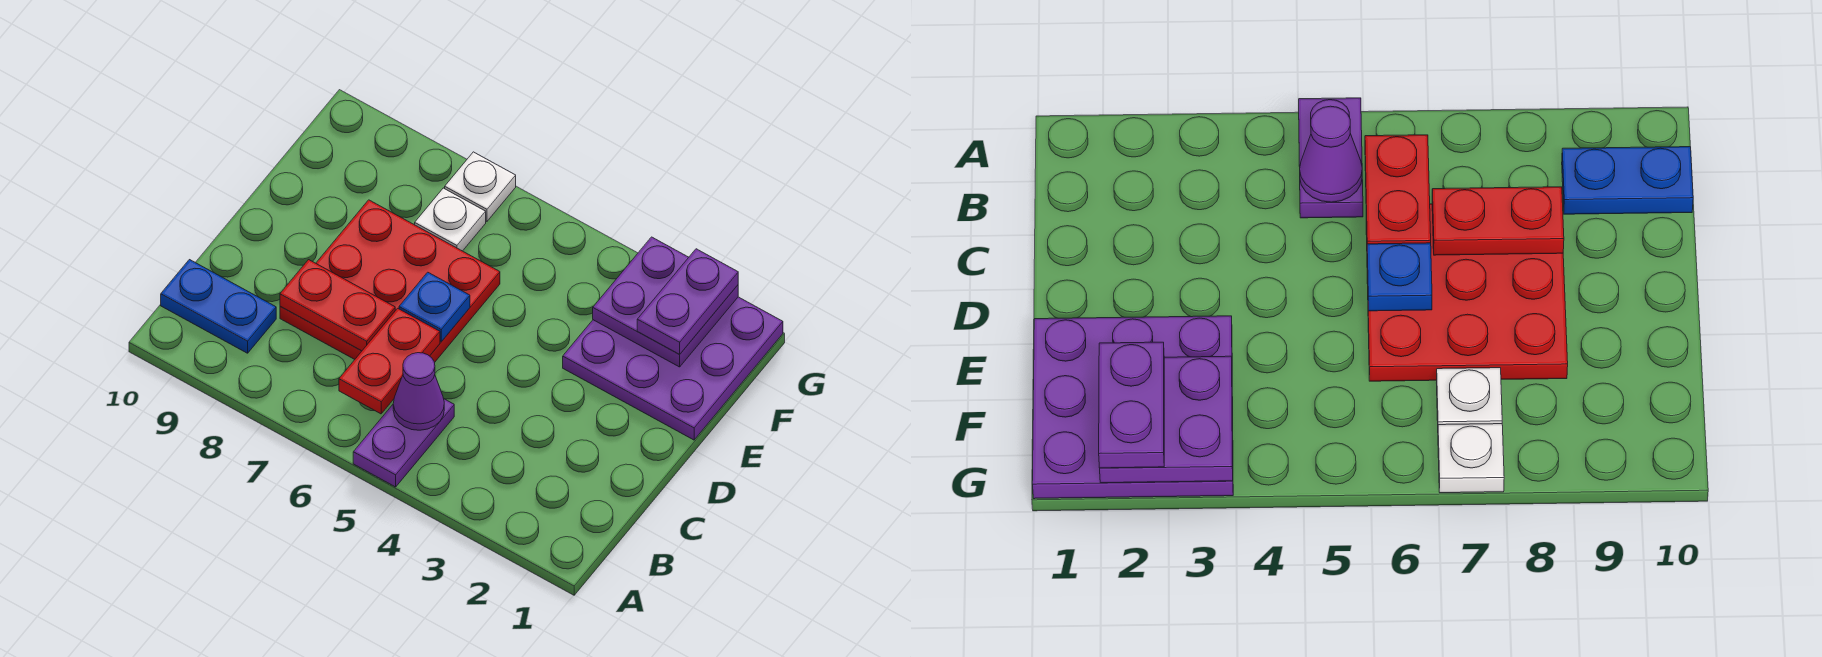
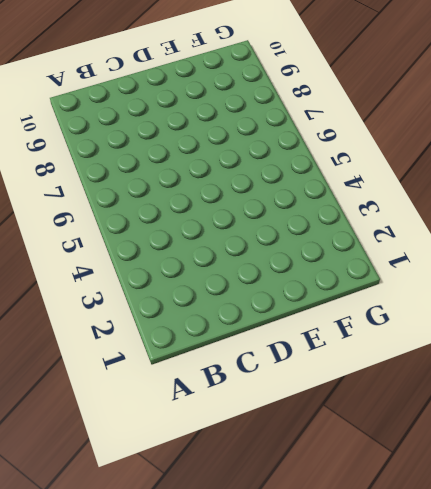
none -> purple plate A5:B5 level 1
none -> blue plate B9:B10 level 1
none -> red plate C6:E8 level 1

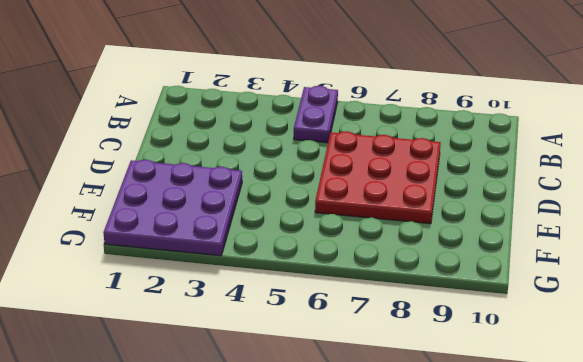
none -> blue plate B9:B10 level 1
none -> white plate F7 level 1
none -> white plate G7 level 1

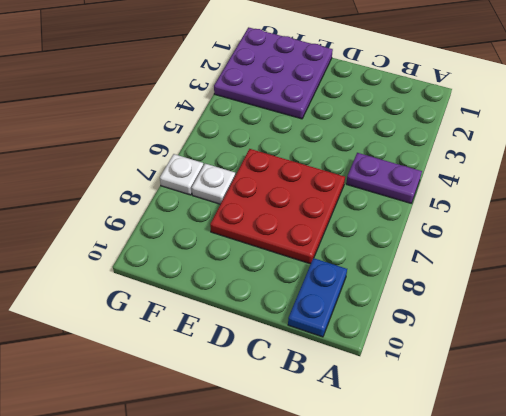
none -> purple cone B5 level 2
none -> red plate B6:C6 level 2
none -> red plate C7:C8 level 2

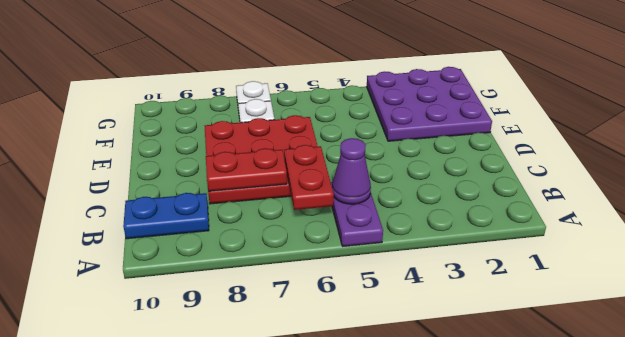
none -> blue plate D6 level 2
none -> purple plate F2:G3 level 2
none -> purple plate F2:G2 level 3

